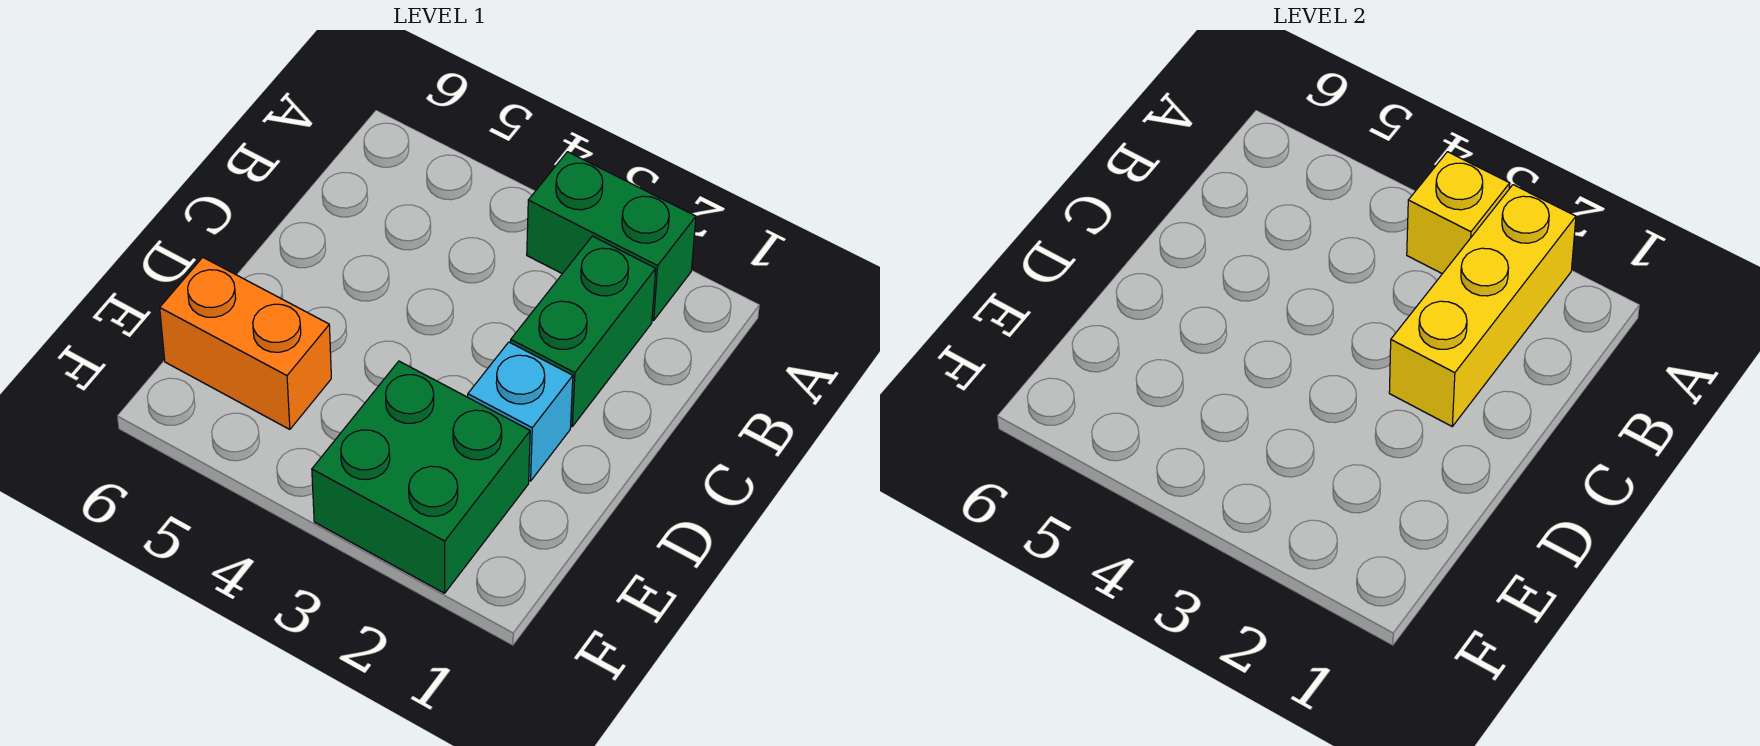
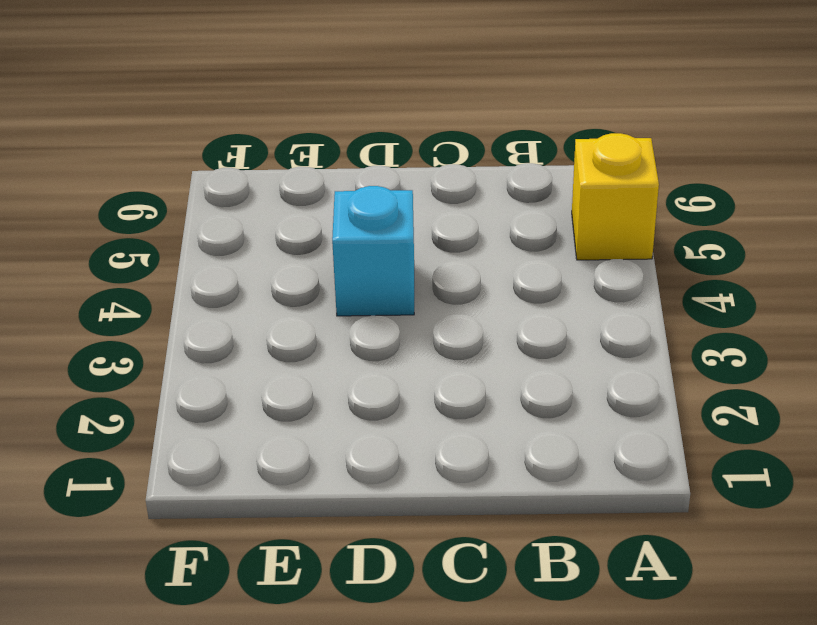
yellow brick A5 level 1 -> yellow brick A3 level 2
cyan brick D4 level 1 -> cyan brick D2 level 1
none -> green brick A2:A3 level 1
none -> green brick B2:C2 level 1

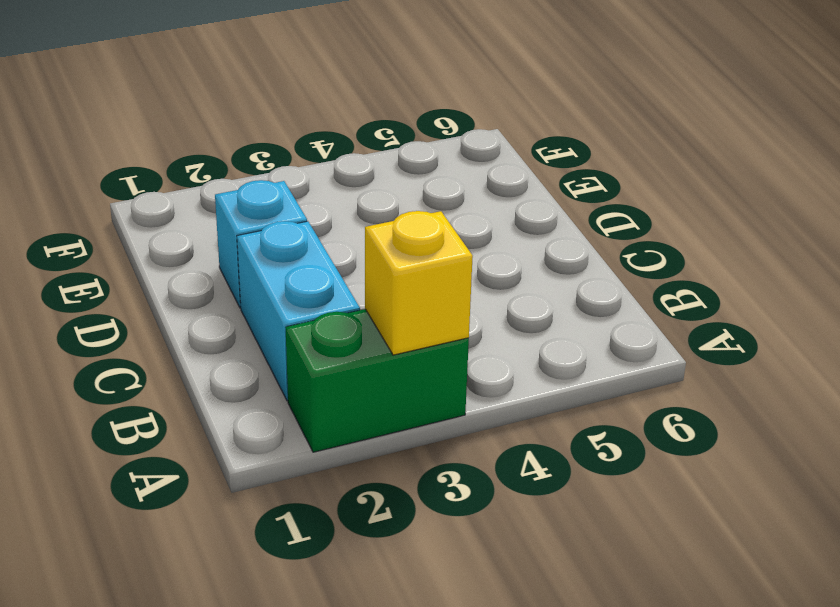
cyan brick B2:C2 level 1 -> green brick B2:C2 level 1
none -> green brick E2:F3 level 1
none -> orange brick E5:E6 level 1

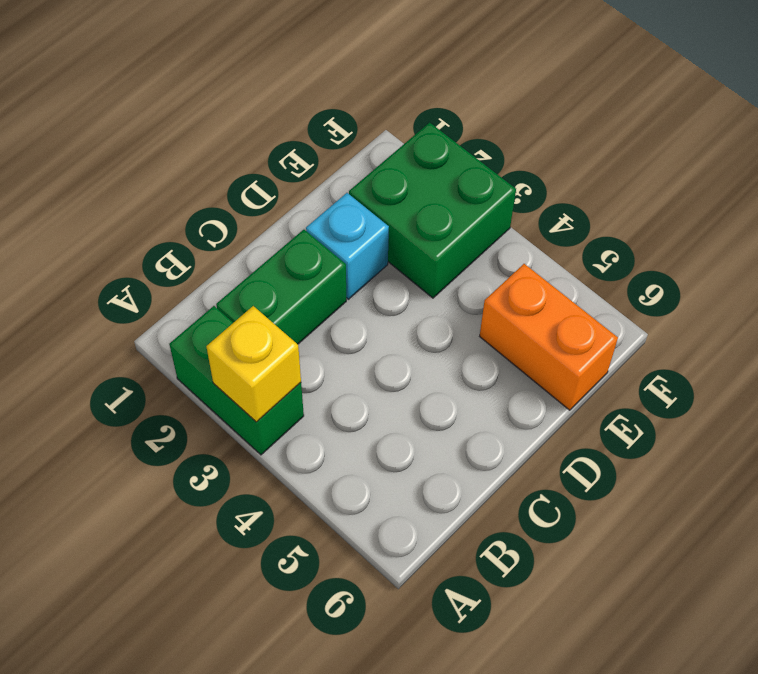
none -> yellow brick A2:C2 level 2

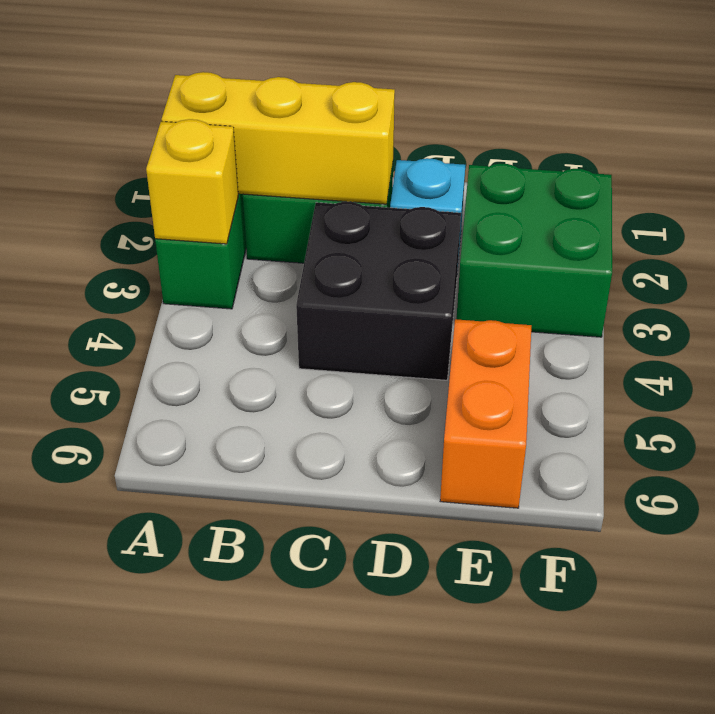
black brick C3:D4 level 1 -> none

